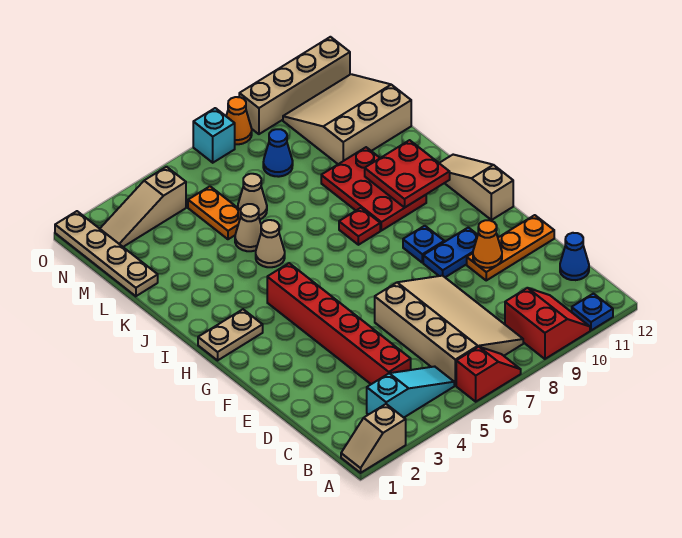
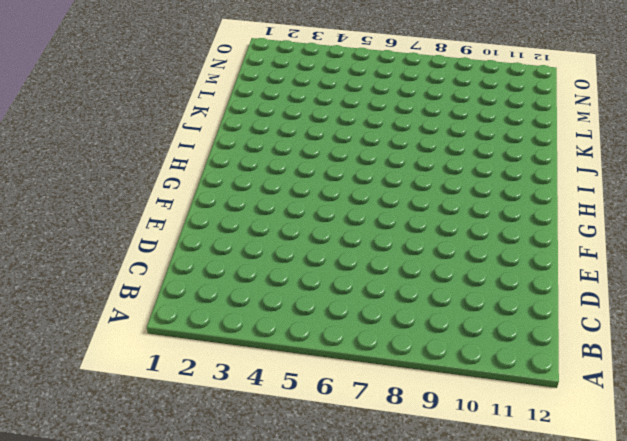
none -> tan slope A1:A2 level 1 top 2
none -> red slope A6:A7 level 1 top 6
none -> red slope A9:B10 level 1 top 9

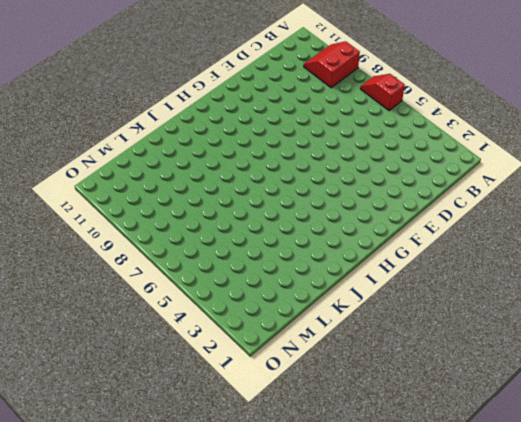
none -> tan slope A1:A2 level 1 top 2
none -> blue plate A11 level 1
none -> cyan slope B3:B5 level 1 top 3

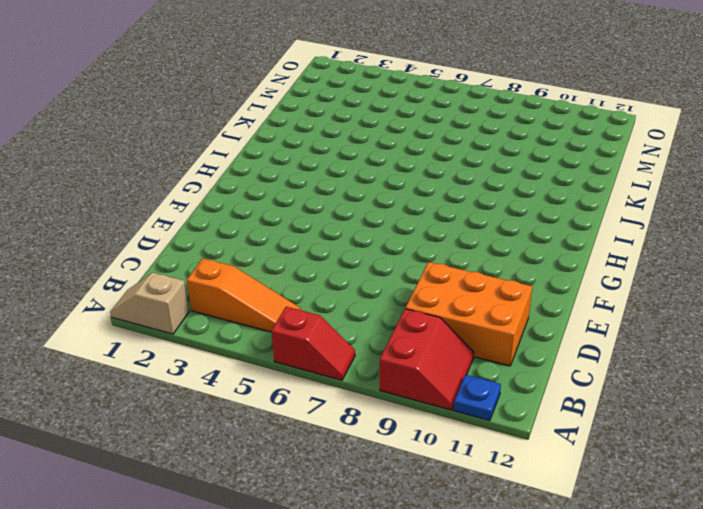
orange slope B3:B5 level 1 top 3 -> cyan slope B3:B5 level 1 top 3
orange brick C9:D11 level 1 -> none
none -> tan slope B6:E8 level 1 top 6
none -> red brick C4:H4 level 1
none -> blue cone C12 level 1

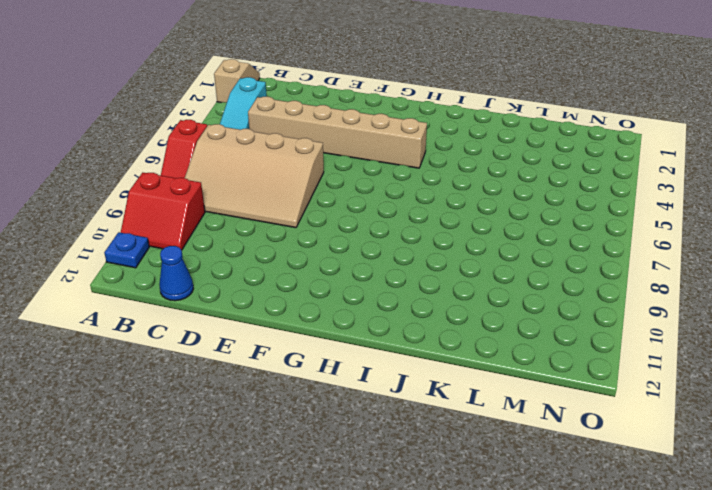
tan brick C4:H4 level 1 -> red brick C4:H4 level 1
none -> orange plate E10:E12 level 1
none -> blue plate F9:F10 level 1
none -> blue plate G9 level 1

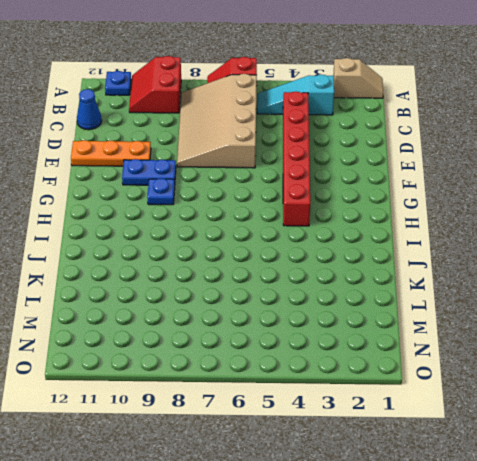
none -> tan slope G12:I12 level 1 top G
none -> tan plate H1:H2 level 1
none -> red plate I8 level 1

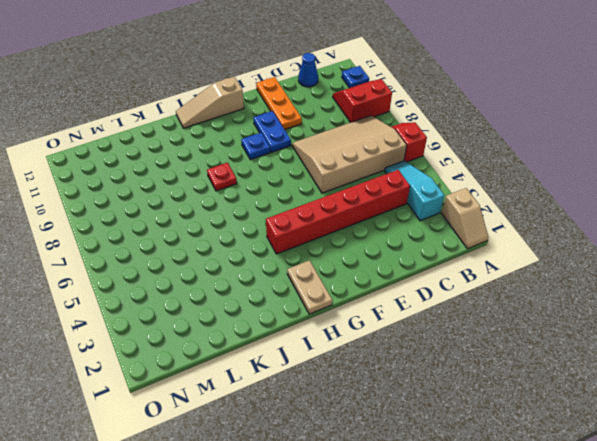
none -> red plate I9:K10 level 1
none -> tan cone J5 level 1
none -> tan cone K5 level 1

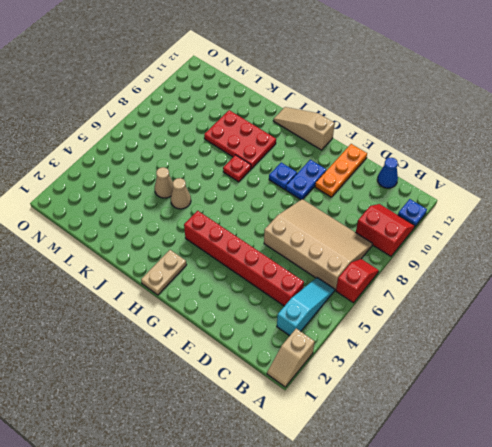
none -> tan plate L1:O1 level 1
none -> orange plate L5:M5 level 1
none -> tan cone L6 level 1

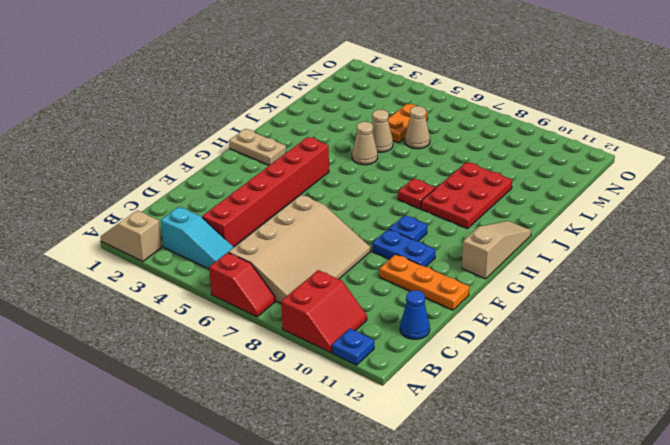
none -> tan plate L1:O1 level 1
none -> tan slope L10:N12 level 1 top L
none -> blue cone M8 level 1

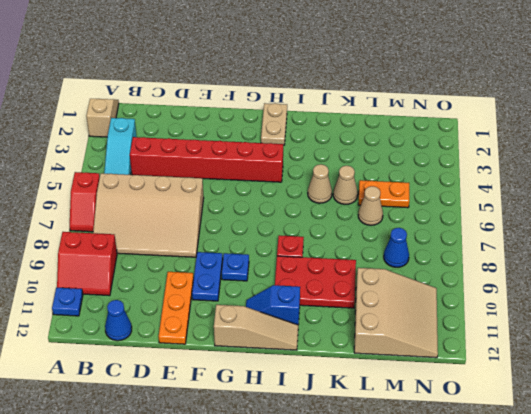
blue slope H11:I11 level 1 top I -> none
none -> tan plate L1:O1 level 1
none -> tan slope N2:N4 level 1 top 4
none -> cyan brick O7 level 1

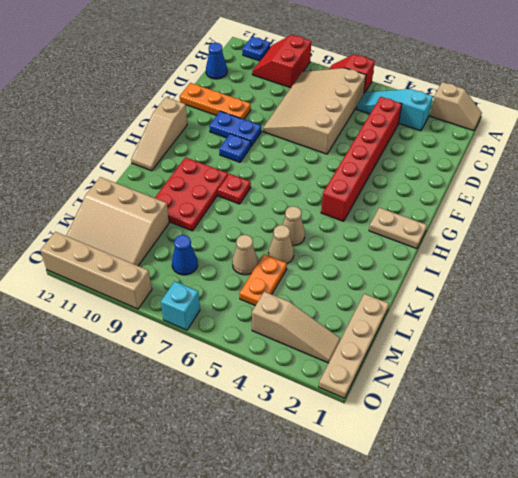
none -> orange cone O8 level 1
none -> orange cone E10 level 2
none -> red plate I10:J11 level 2

